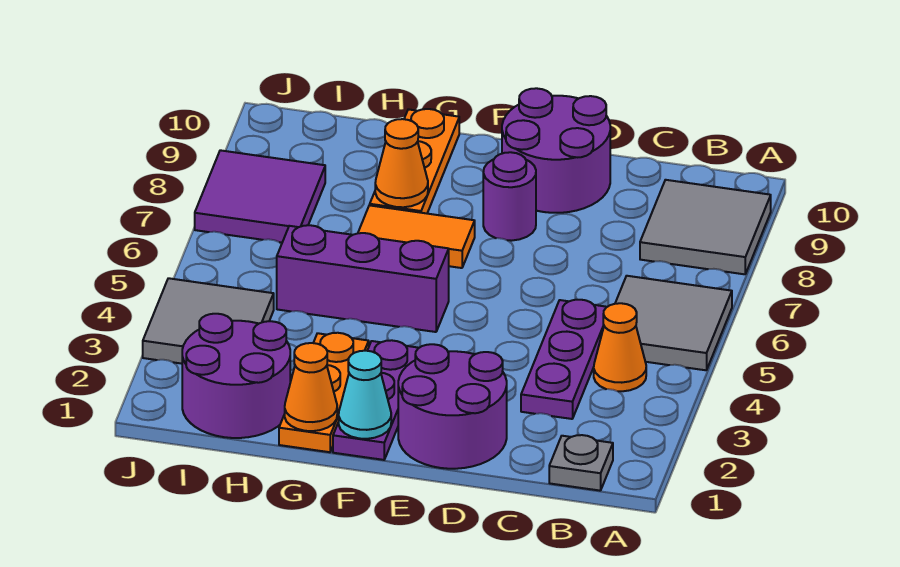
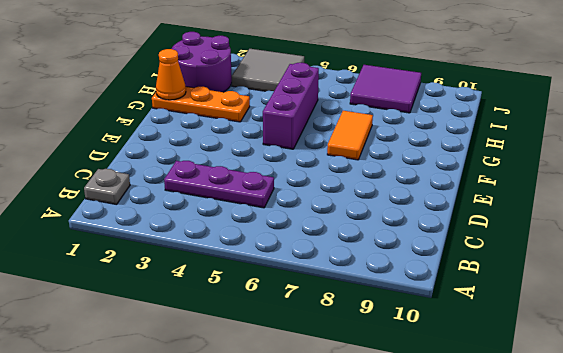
none -> grey tile A5:B6 level 1
none -> grey tile A8:B9 level 1
none -> orange cone B4 level 1

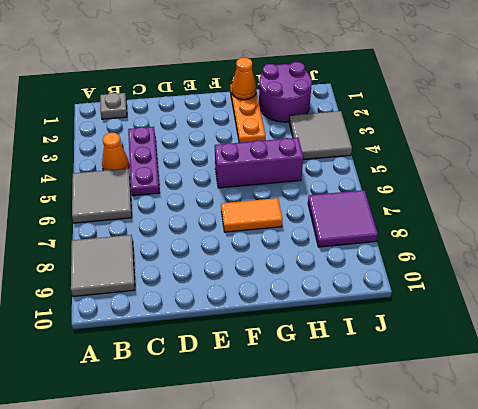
none -> purple round brick D1:E2 level 1
none -> purple round brick D9:E10 level 1
none -> purple round brick E8 level 1

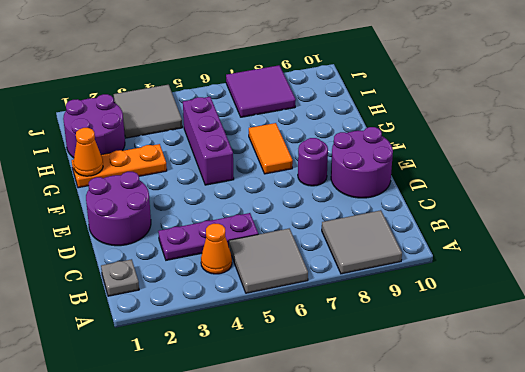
none -> purple plate F1:F3 level 1
none -> orange plate G8:G10 level 1
none -> cyan cone F1 level 2

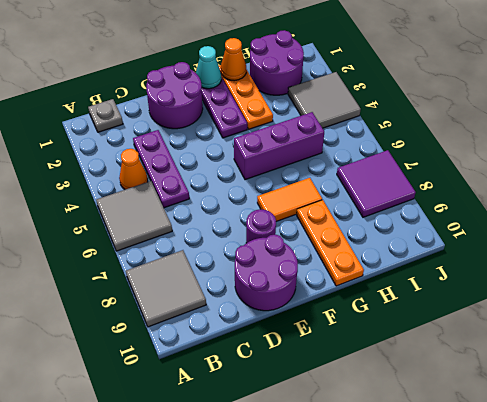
none -> orange cone G8 level 2

